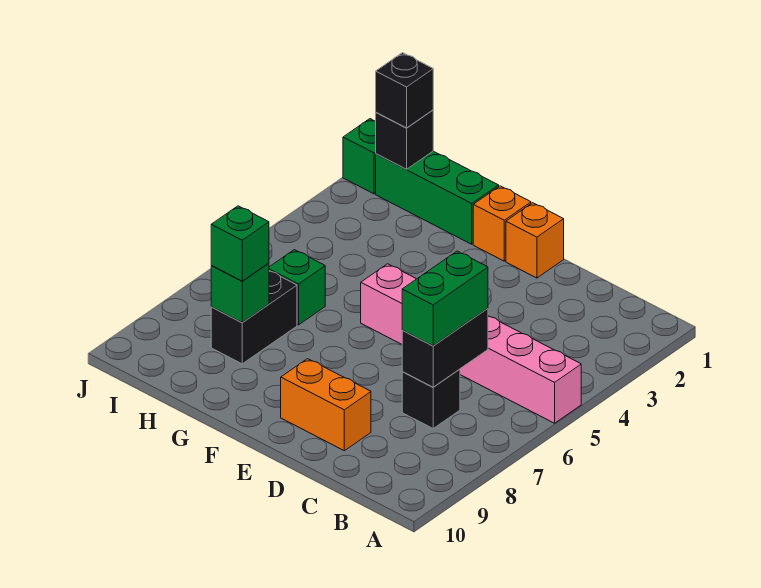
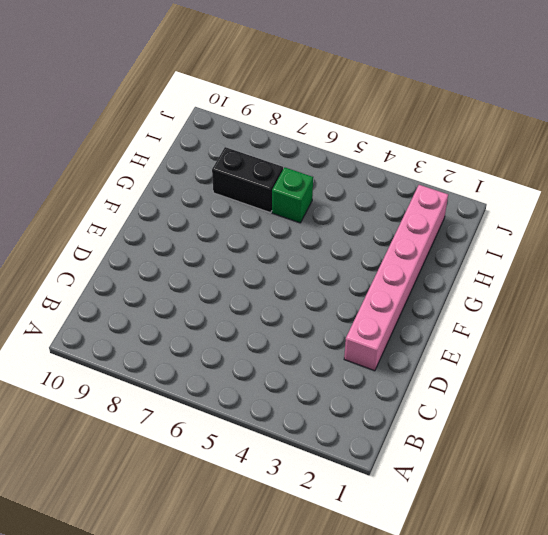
pink brick D2:I2 level 1 -> pink brick A5:F5 level 1
none -> black brick C7 level 1
none -> orange brick D9:E9 level 1
none -> orange brick E1 level 1

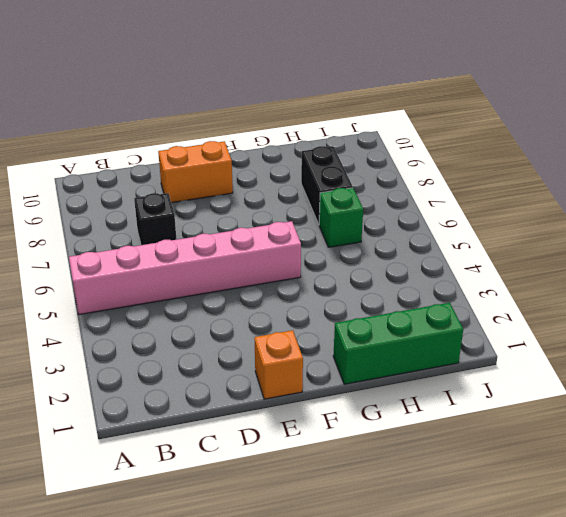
none -> orange brick F1 level 1
none -> green brick J1 level 1
none -> black brick C6:C7 level 2

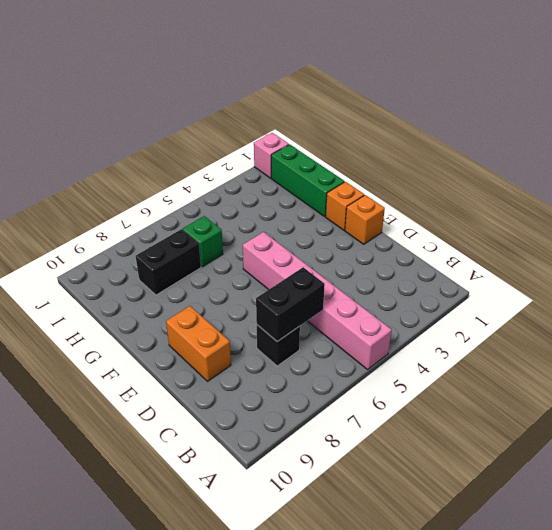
pink brick J1 level 1 -> green brick J1 level 1
none -> green brick H8 level 2
none -> black brick I1 level 2
none -> green brick C6:C7 level 3

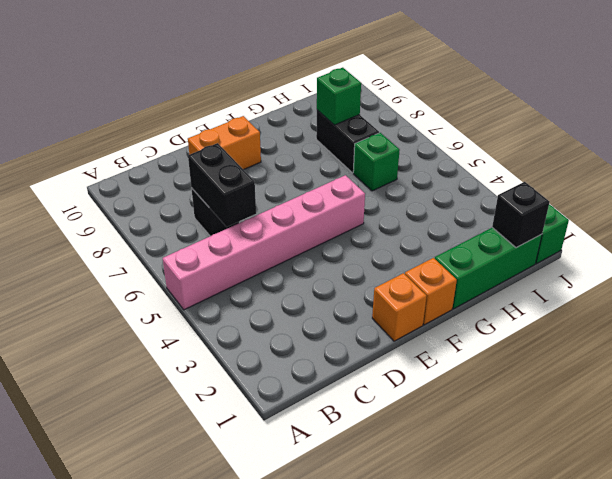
none -> green brick C6:C7 level 3
none -> green brick H8 level 3
none -> black brick I1 level 3

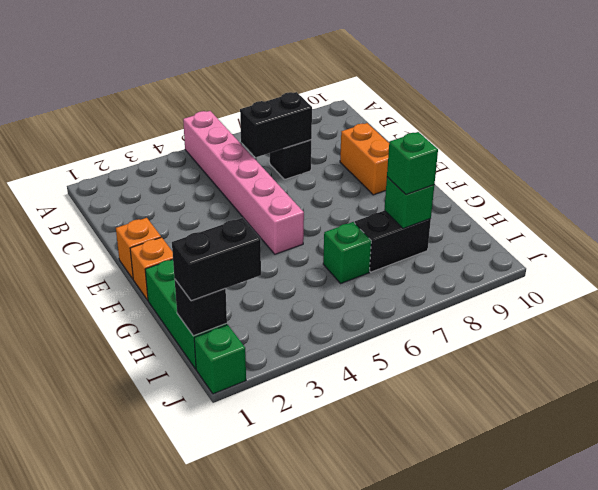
black brick I1:I2 level 3 -> black brick I1 level 3
none -> green brick C6:C7 level 3

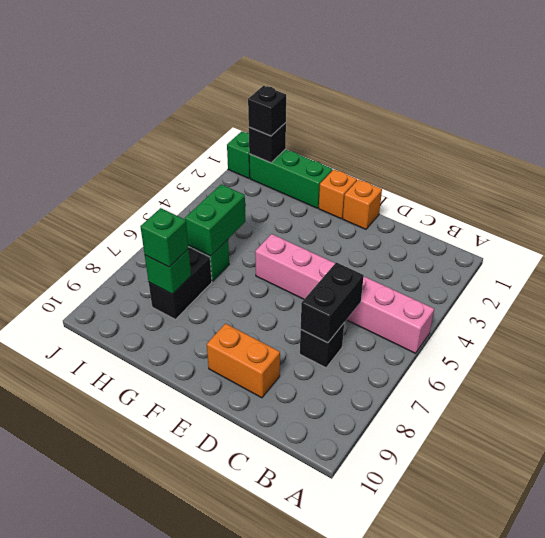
green brick H5:H6 level 2 -> green brick C6:C7 level 3

